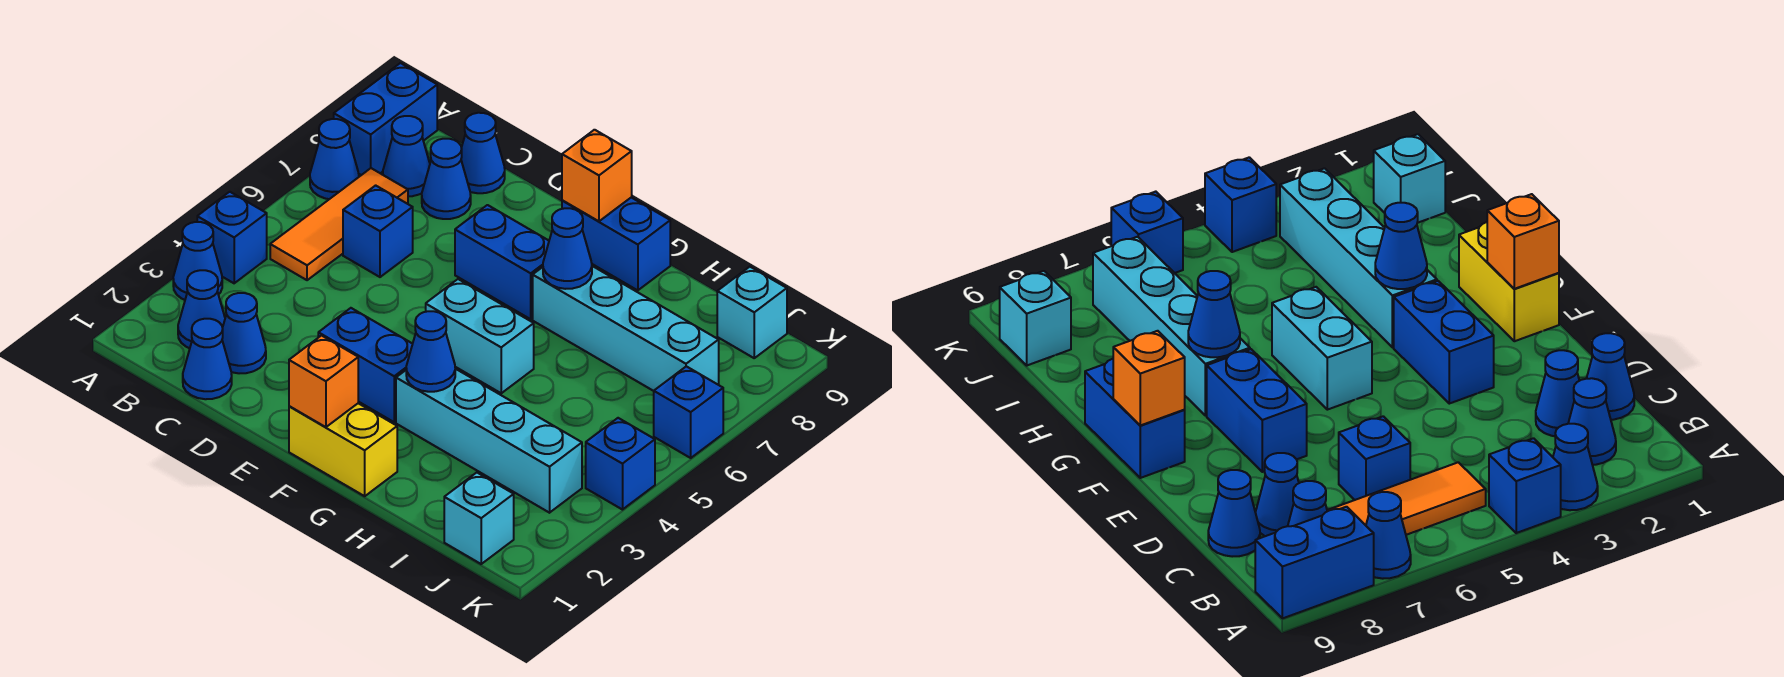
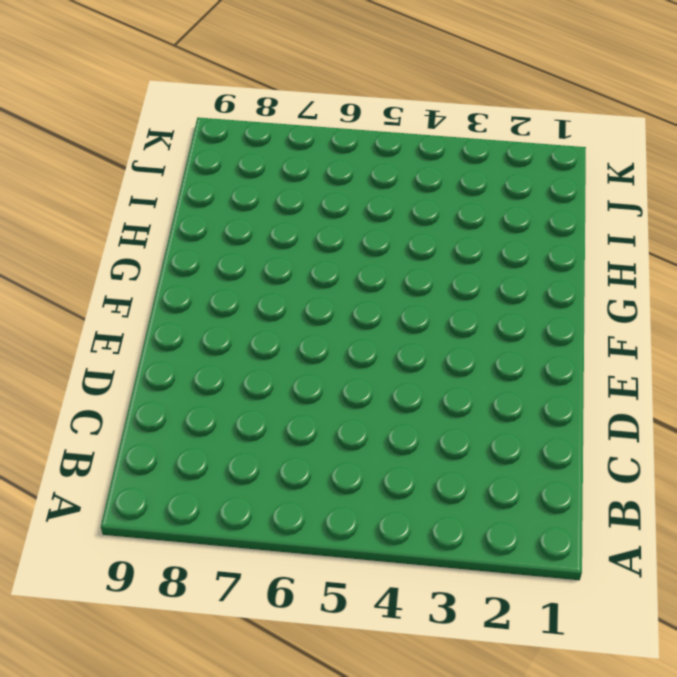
none -> blue cone A3 level 1
none -> blue brick A4 level 1
none -> blue cone A7 level 1

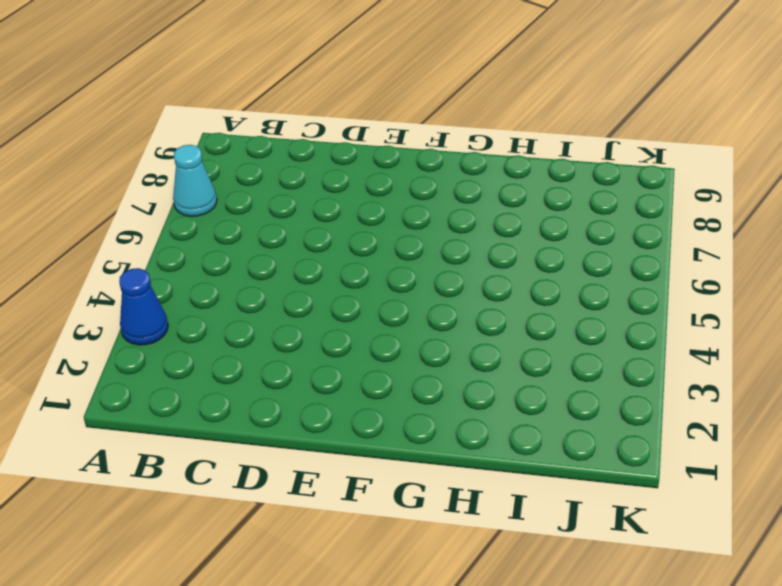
cyan cone A7 level 1 -> blue cone A7 level 1
none -> blue brick A4 level 1
none -> blue brick A8:A9 level 1
none -> blue cone B2 level 1

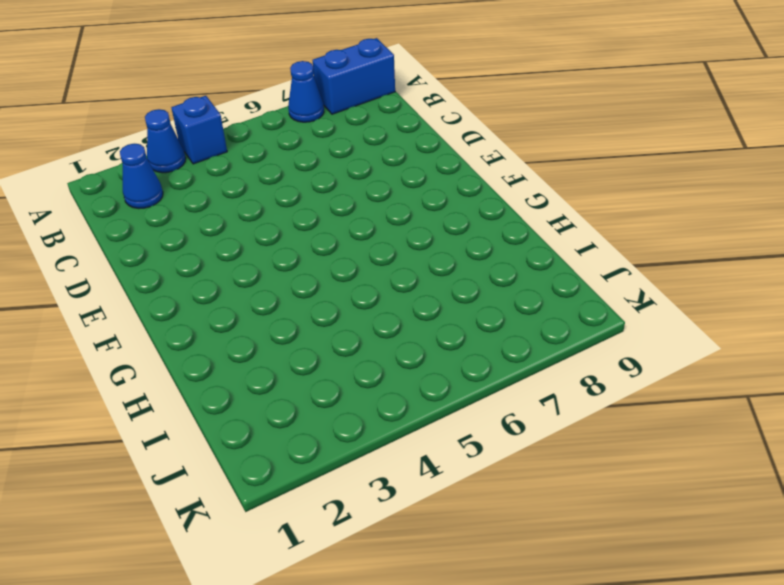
none -> orange tile B5:B7 level 1
none -> blue cone B8 level 1
none -> blue cone C1 level 1

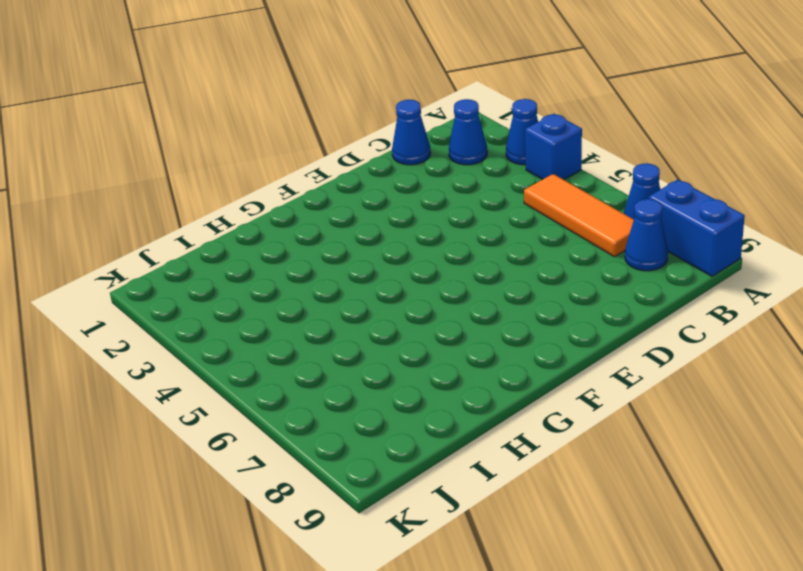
none -> blue cone C2 level 1
none -> blue brick C6 level 1
none -> blue cone C8 level 1

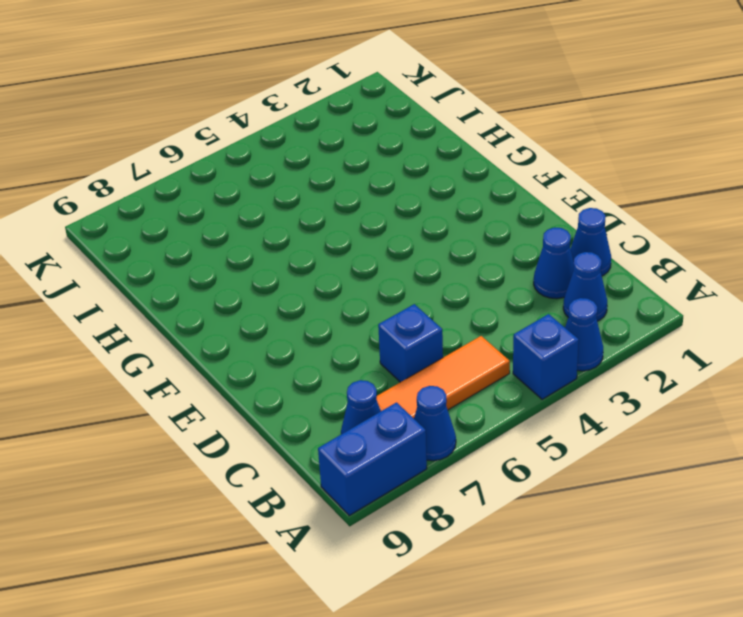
none -> blue cone C8 level 1
none -> blue cone C9 level 1
none -> blue brick E3:F3 level 1

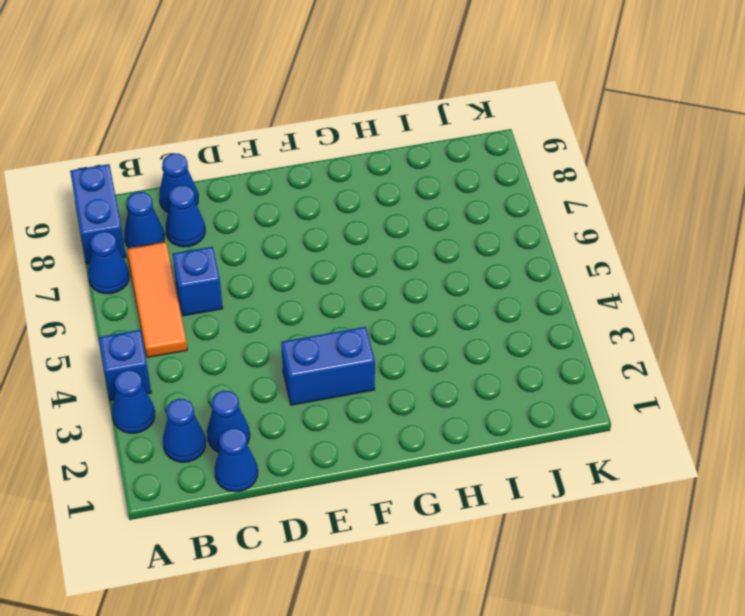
none -> blue brick E7:F7 level 1
none -> yellow brick F1:G1 level 1
none -> cyan brick F5:G5 level 1

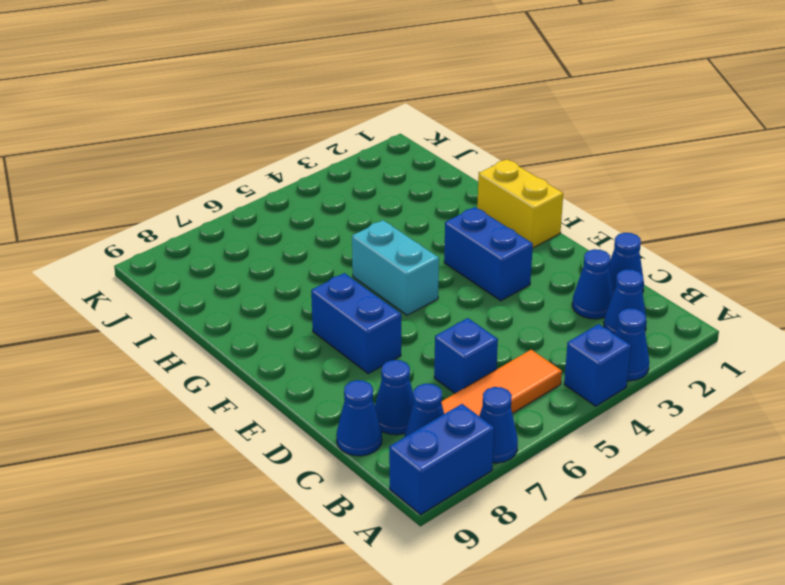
none -> blue brick F9:G9 level 1
none -> cyan brick G3:J3 level 1
none -> cyan brick G7:J7 level 1

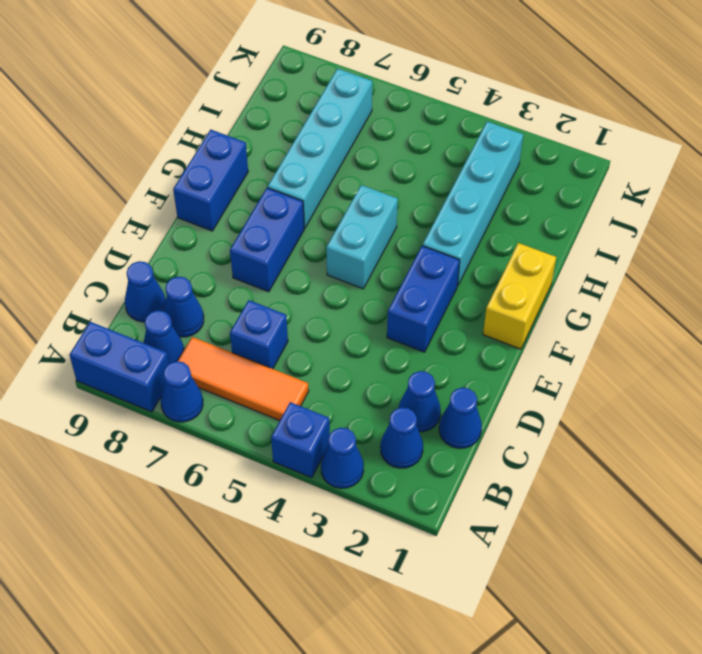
none -> cyan brick J1 level 1
none -> cyan brick J9 level 1
none -> blue brick K4 level 1

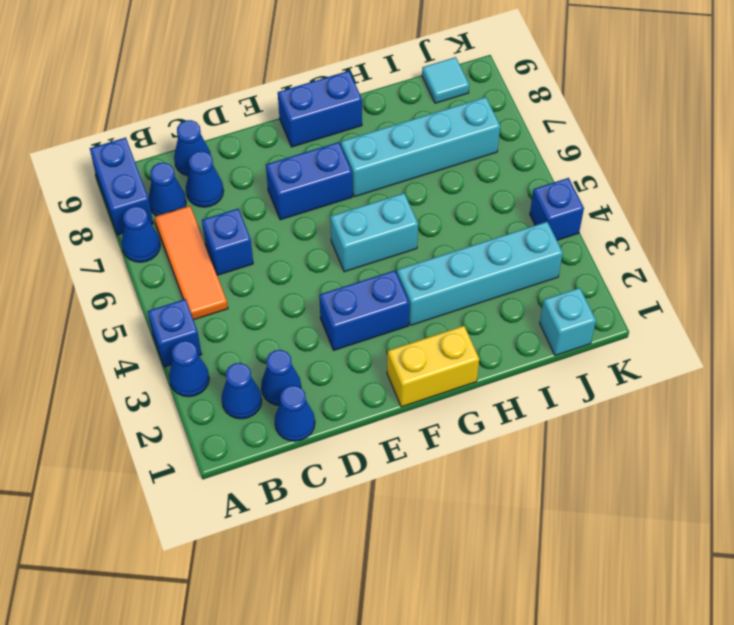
cyan tile J9 level 1 -> cyan brick J9 level 1
none -> blue brick K6 level 1
none -> orange brick F1 level 2
none -> orange brick F9 level 2

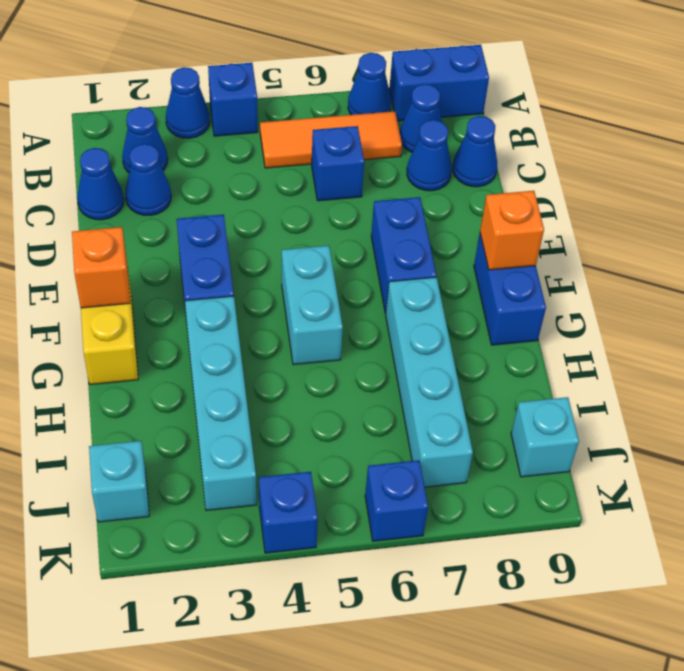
none -> blue cone G3 level 2
none -> blue cone G7 level 2

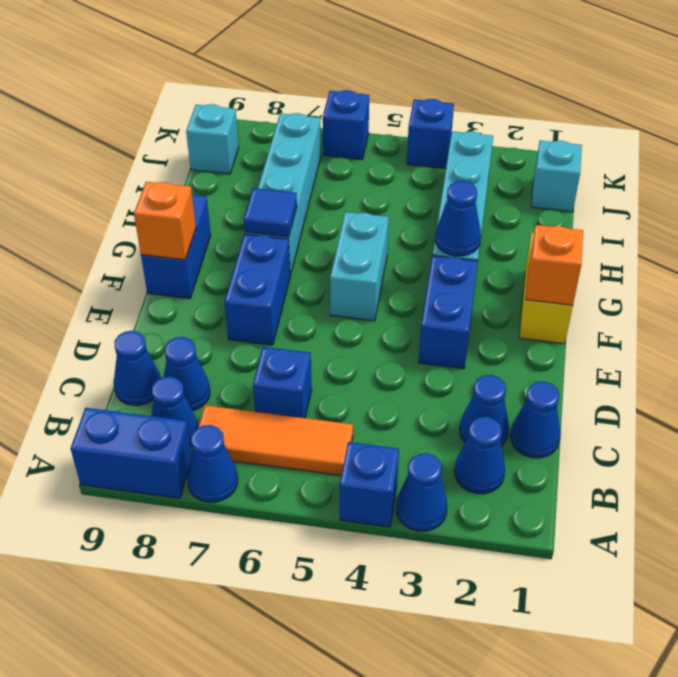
blue tile G7 level 2 -> blue cone G7 level 2

